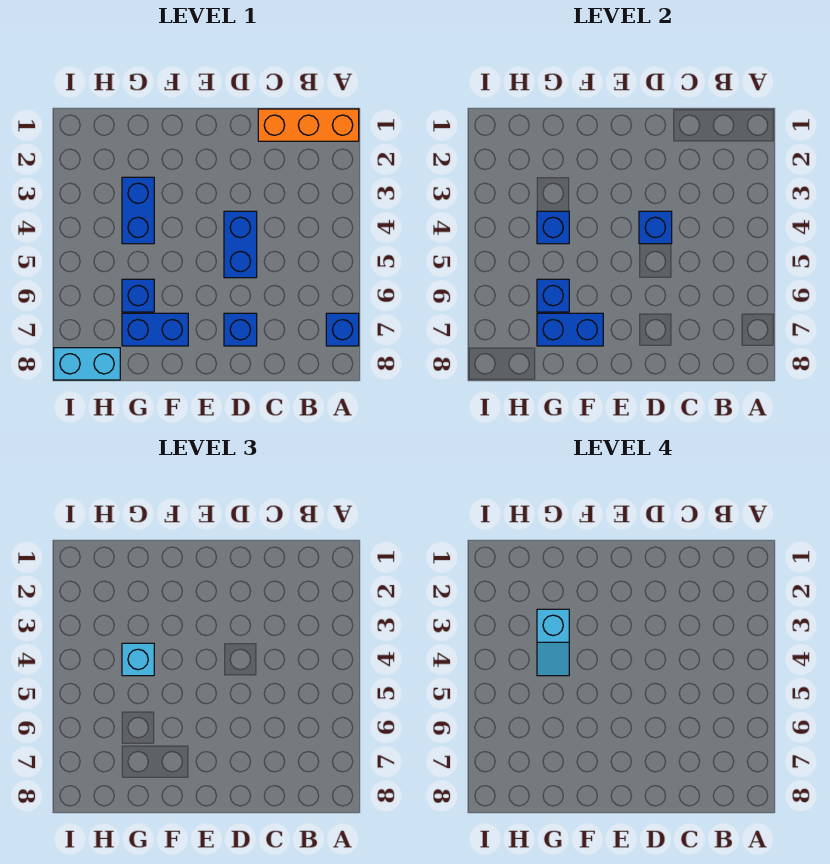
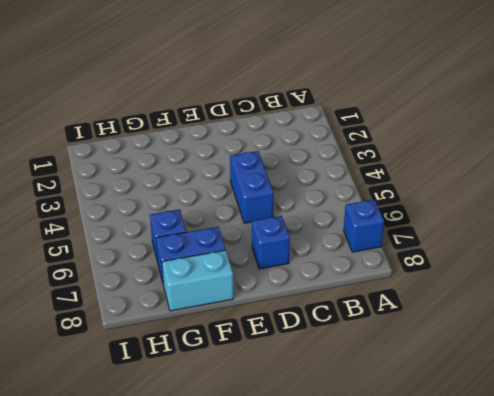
cyan brick F8:G8 level 1 -> cyan brick H8:I8 level 1
none -> orange brick A1:C1 level 1
none -> blue brick G3:G4 level 1
none -> blue brick D4 level 2

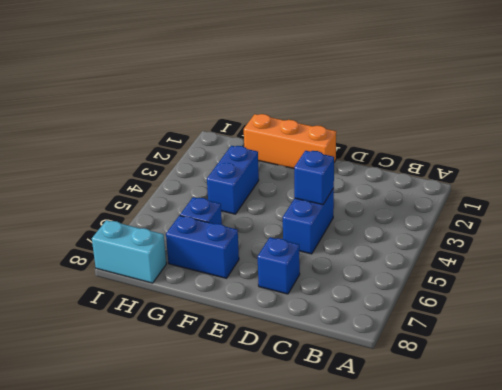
orange brick E1:G1 level 1 -> orange brick A1:C1 level 1
none -> blue brick A7 level 1
none -> blue brick F7:G7 level 2
none -> blue brick G4 level 2

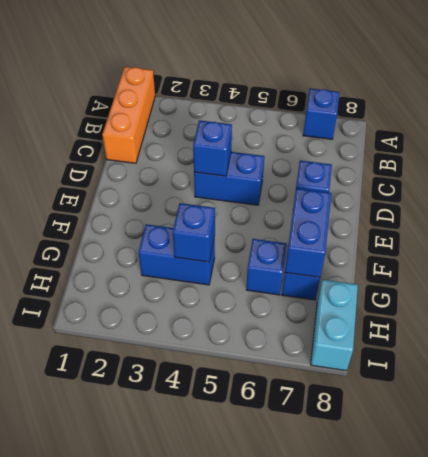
none -> blue brick G6 level 2
none -> cyan brick G4 level 3
none -> cyan slope G3:G4 level 4 top 3

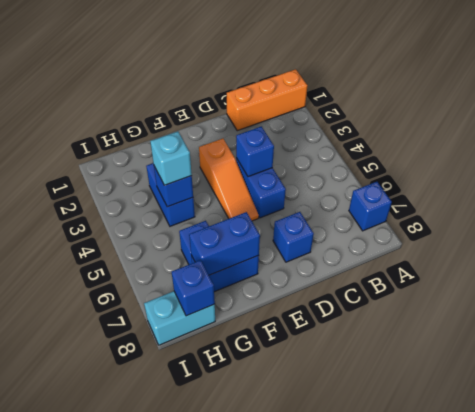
orange slope E3:E5 level 1 top 3 -> none
blue brick H8 level 2 -> blue brick G6 level 2
none -> cyan slope G3:G4 level 4 top 3

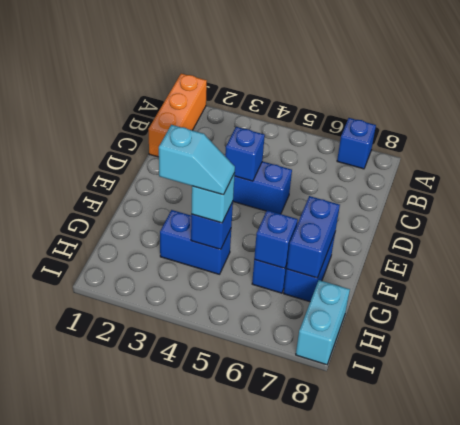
none -> blue brick D7 level 1

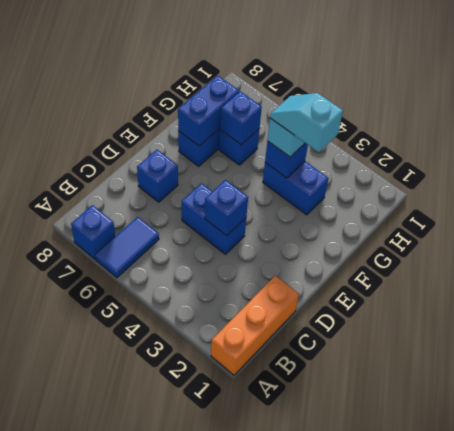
blue tile A6:B6 level 1 -> none
none -> cyan brick H8:I8 level 1

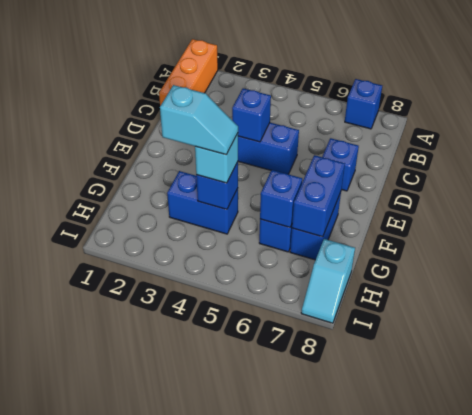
cyan slope H8:I8 level 1 top H -> cyan brick H8:I8 level 1

